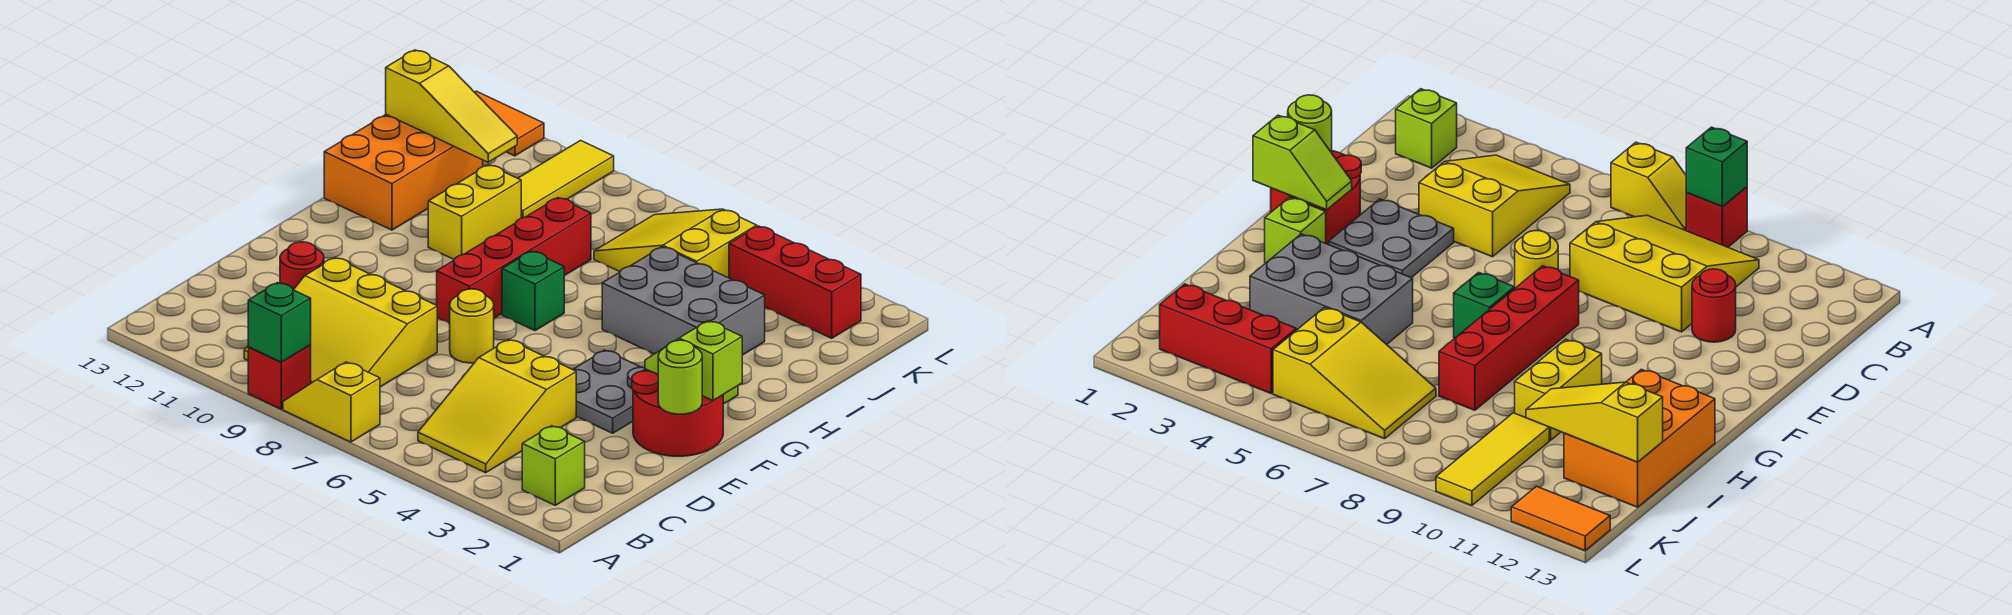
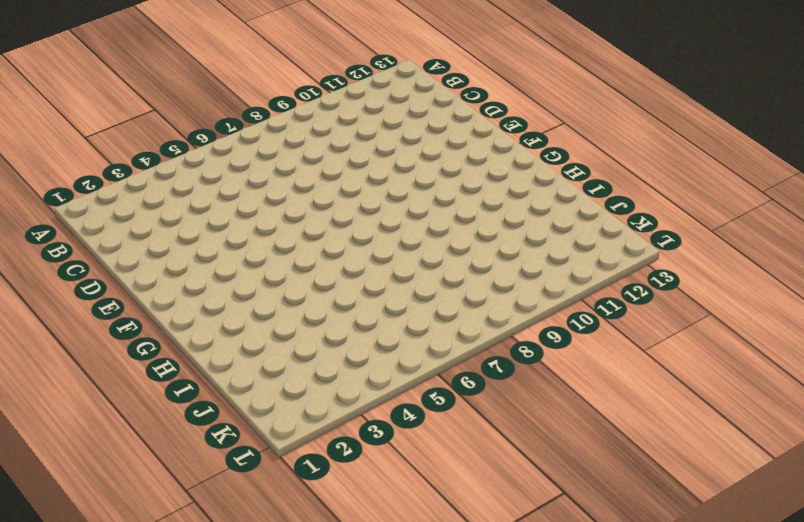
none -> yellow slope A7:A8 level 1 top 7
none -> red brick A9 level 1
none -> lime brick B2 level 1

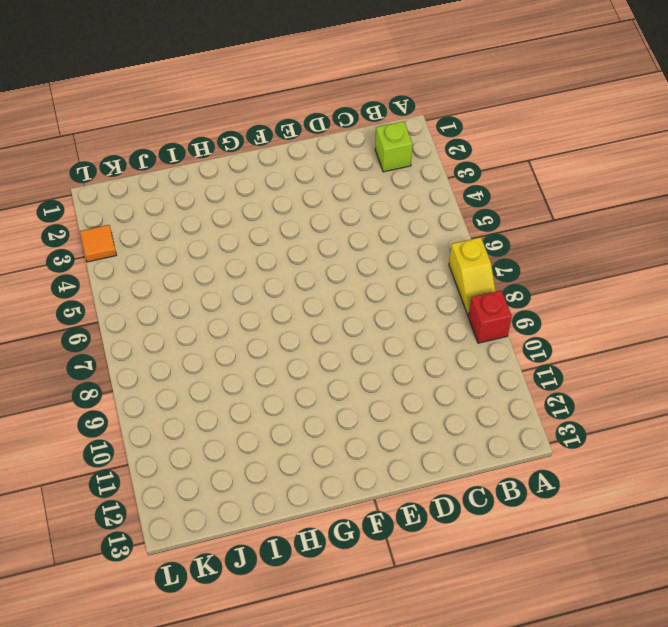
orange tile L3 level 1 -> none
none -> yellow slope B4:D5 level 1 top D
none -> yellow slope B8:D10 level 1 top D
none -> red round brick D11 level 1

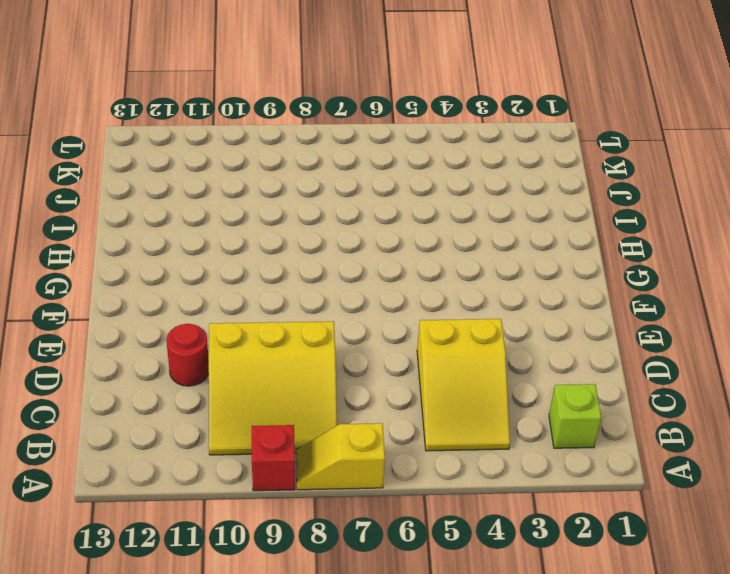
none -> red round brick E1:F2 level 1
none -> grey plate E3:F4 level 1
none -> yellow round brick E7 level 1

